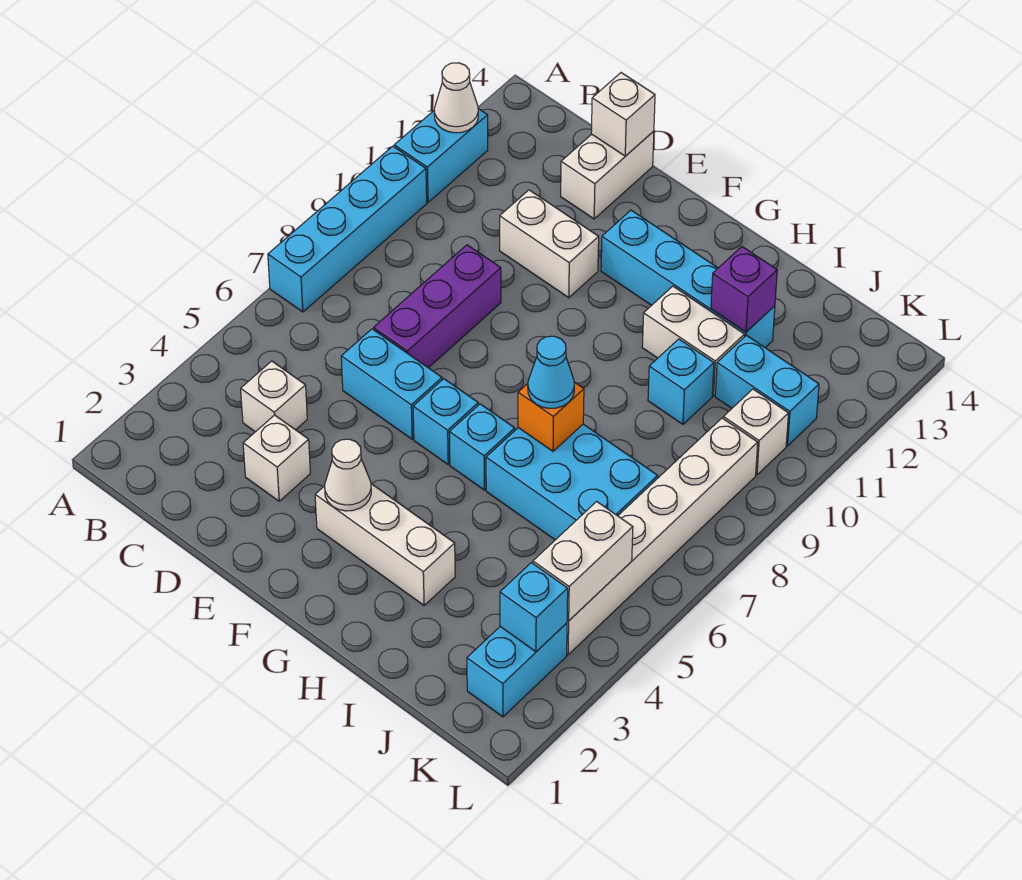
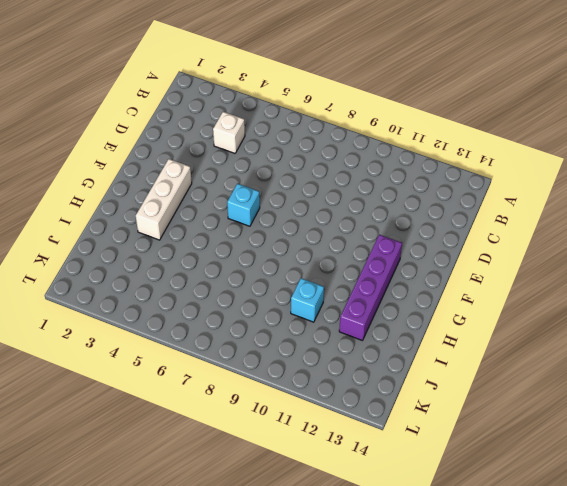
purple brick F12:I12 level 1 -> cyan brick F12:I12 level 1
none -> cyan brick A7:A10 level 1
none -> cyan brick A11:A12 level 1
none -> white brick D3 level 1

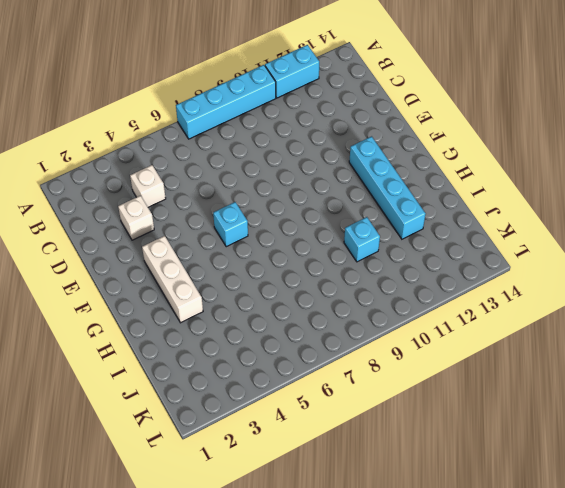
none -> cyan brick D6:E6 level 1
none -> purple brick D7:D9 level 1
none -> white brick D11:E11 level 1

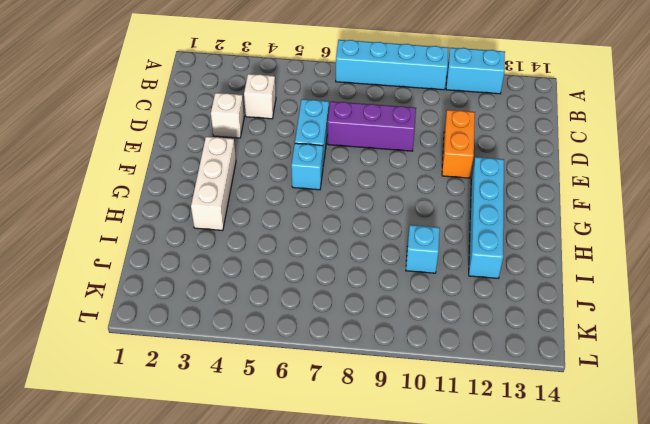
orange brick D11:E11 level 1 -> white brick D11:E11 level 1
none -> white brick D13:D14 level 1
none -> cyan brick G6 level 1
none -> cyan brick H6:J7 level 1

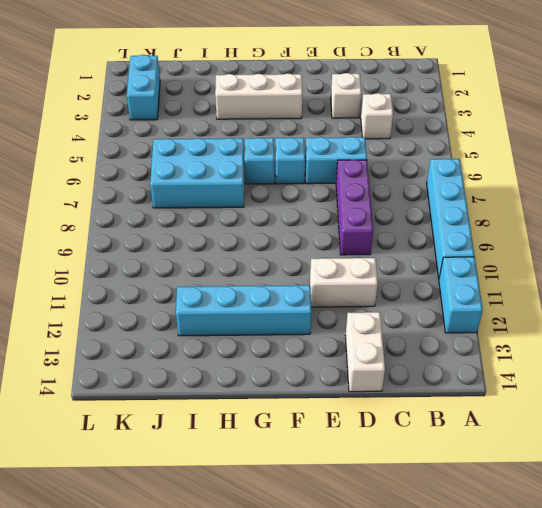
none -> white brick H11:I11 level 1
none -> cyan brick I10 level 1
none -> cyan brick J11:K11 level 1

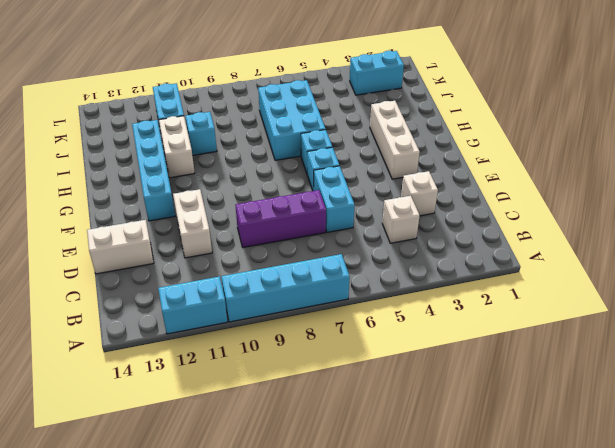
none -> white brick K4:K9 level 1
none -> white brick K10 level 1
none -> white cone A12 level 2

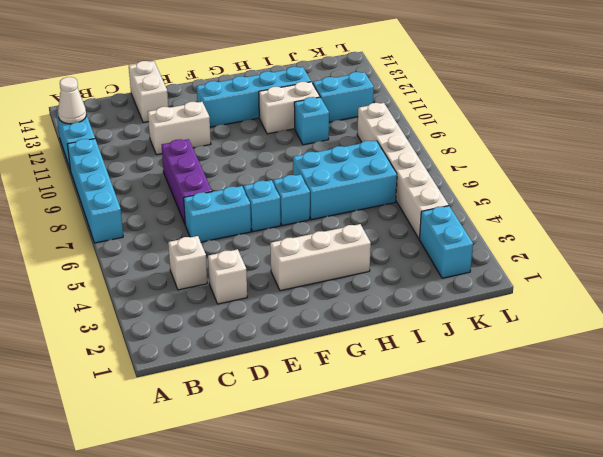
none -> white brick K10 level 1
none -> white brick D14 level 2
none -> white cone F3 level 2

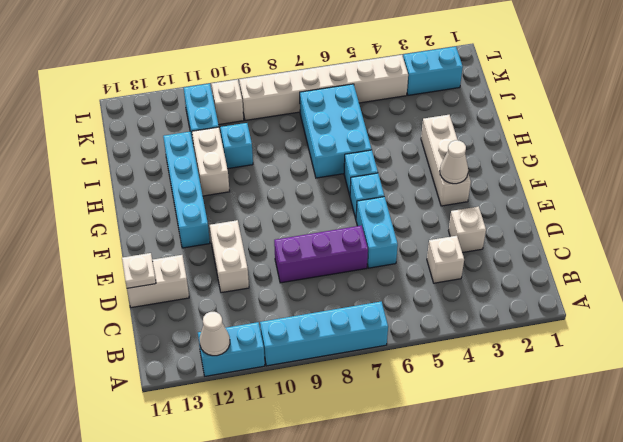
white plate D14 level 2 -> white brick D14 level 2
none -> orange brick H7 level 2
none -> purple brick I12 level 2
none -> cyan brick K3 level 2

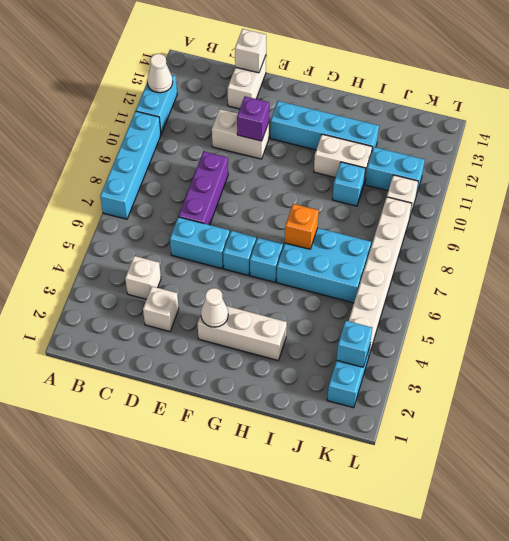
purple brick E11 level 2 -> purple brick I12 level 2
none -> white brick K4:K5 level 2
none -> cyan cone H7 level 3

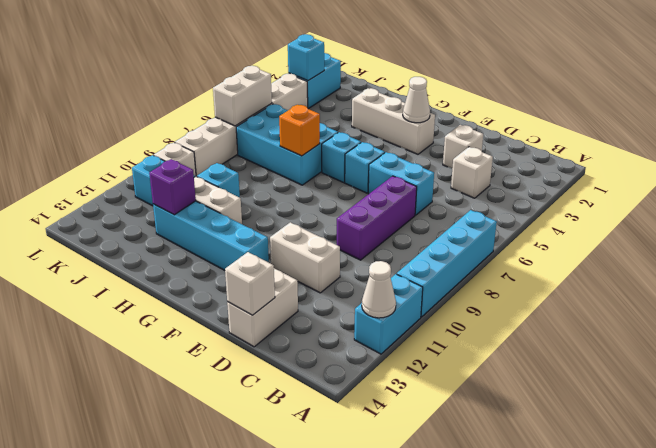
white brick K6:K7 level 2 -> white brick K4:K5 level 2
none -> cyan cone H7 level 3

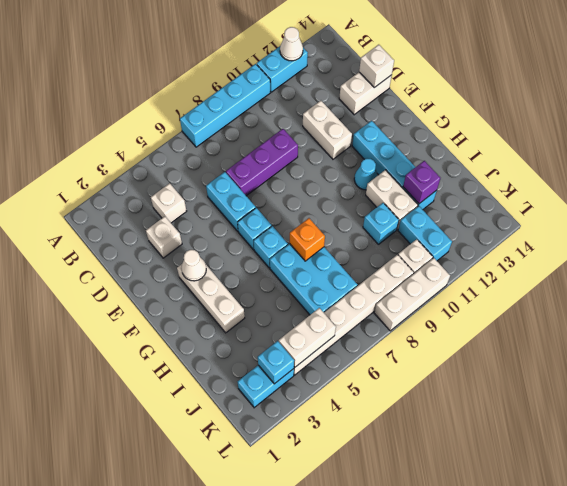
cyan cone G11 level 1 -> cyan cone H7 level 3
white brick L8:L10 level 1 -> none

